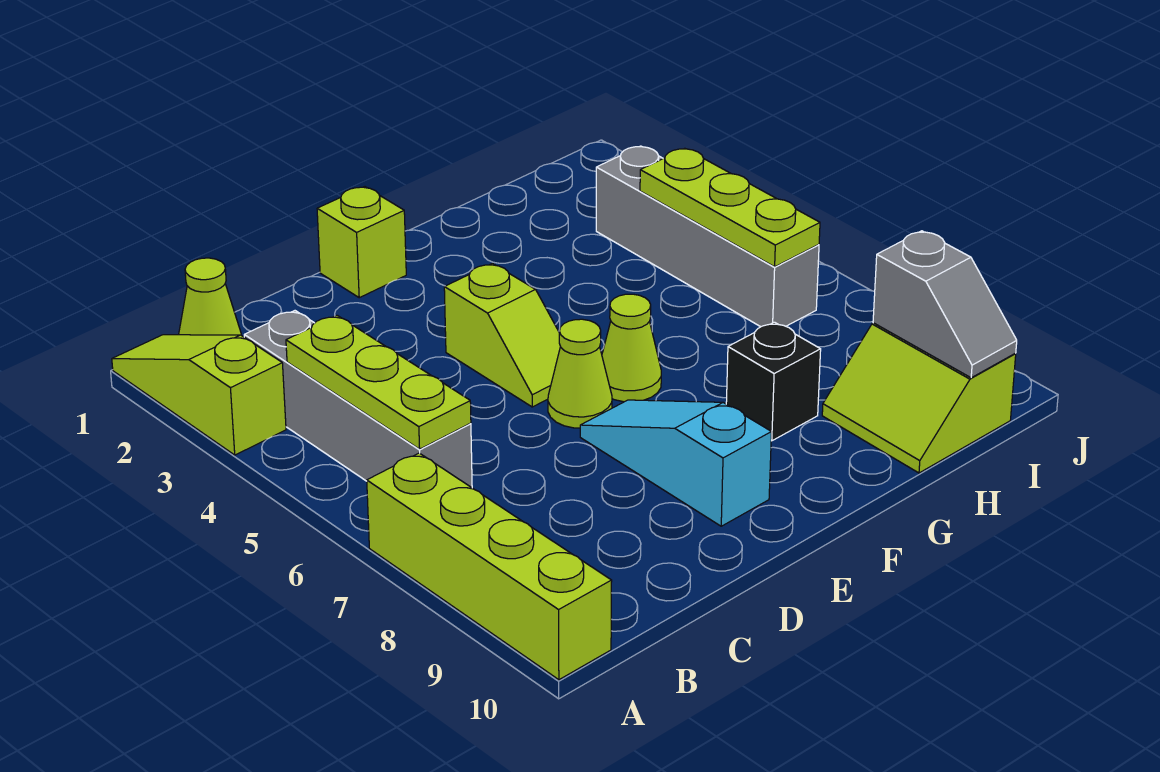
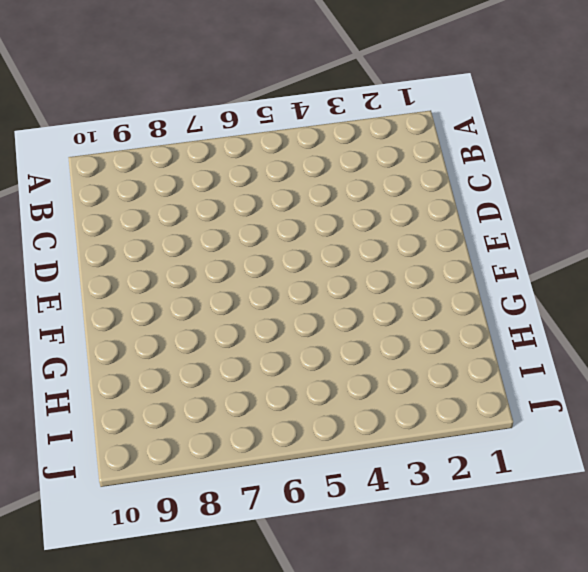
none -> lime slope A1:A3 level 1 top 3
none -> lime brick A7:A10 level 1
none -> lime cone B1 level 1

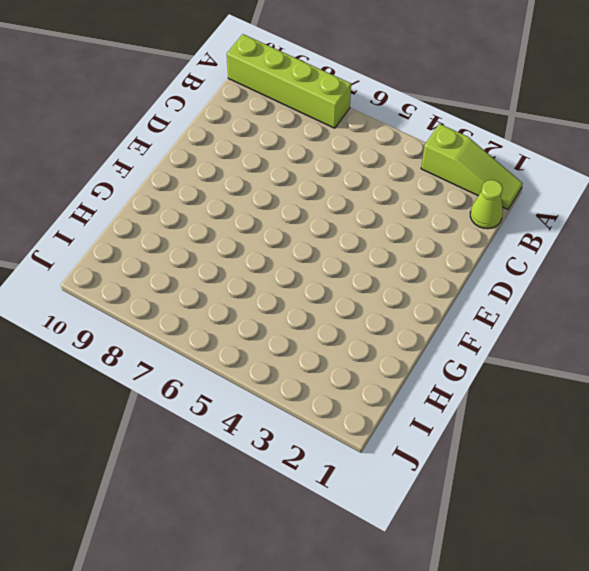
none -> grey brick B3:B6 level 1
none -> lime brick E1 level 1
none -> lime slope E4:E5 level 1 top 4

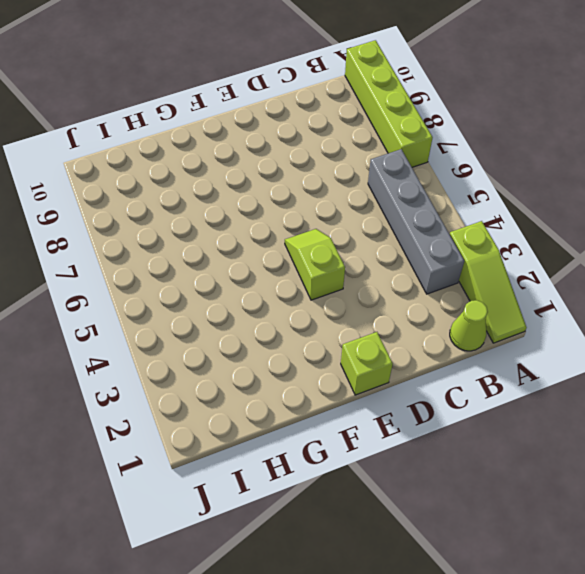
none -> lime cone E6 level 1
none -> cyan slope E7:E9 level 1 top 9
none -> lime cone F6 level 1

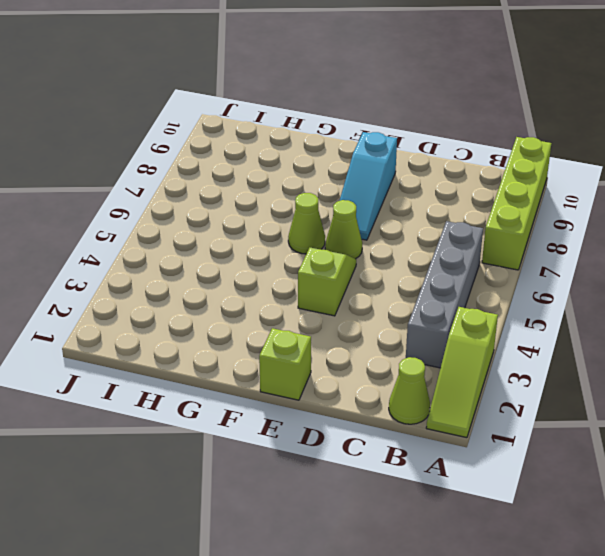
none -> black brick G8 level 1
none -> lime slope H9:I10 level 1 top I
none -> grey brick I3:I6 level 1

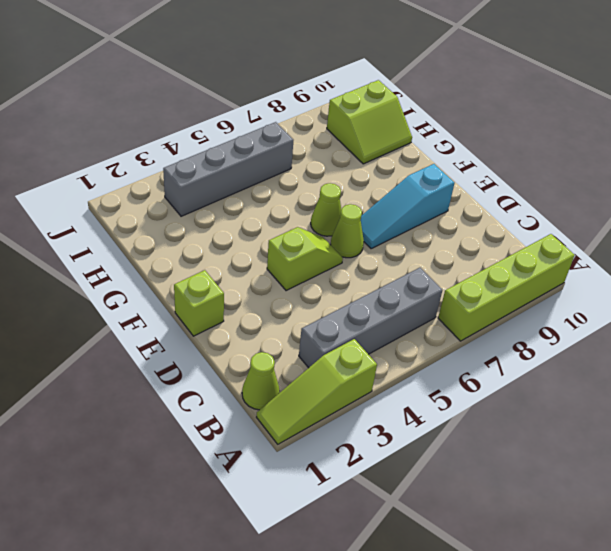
none -> black brick G8 level 1
none -> lime plate B4:B6 level 2
none -> lime plate I4:I6 level 2

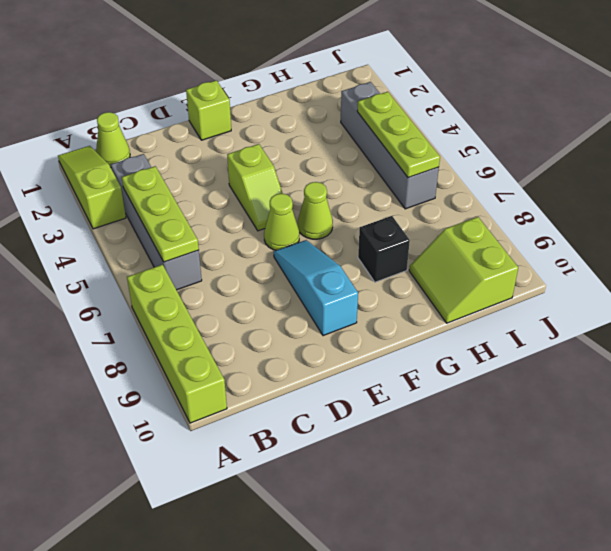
none -> grey slope I9:I10 level 2 top 9

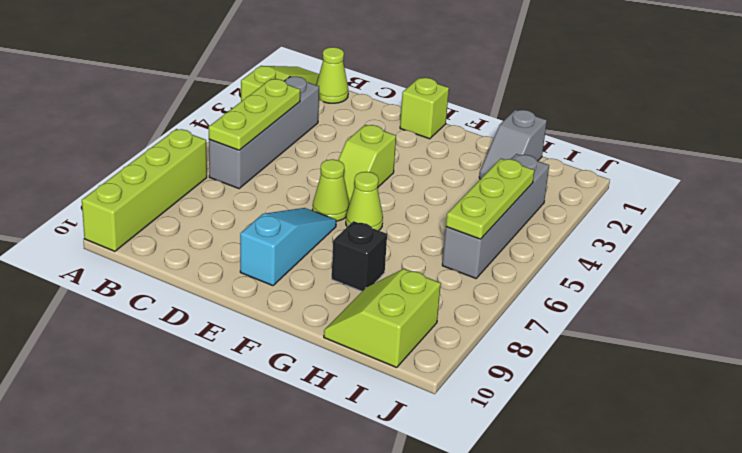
grey slope H1:H2 level 1 top 1 -> grey slope I9:I10 level 2 top 9

